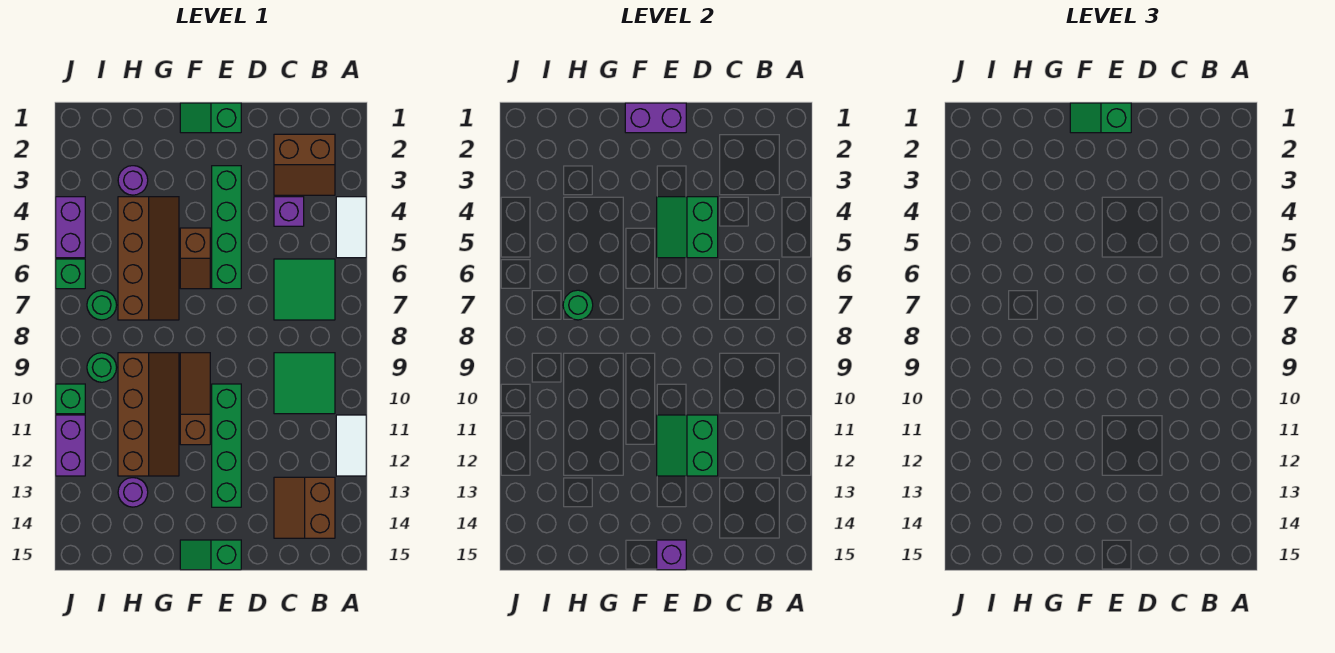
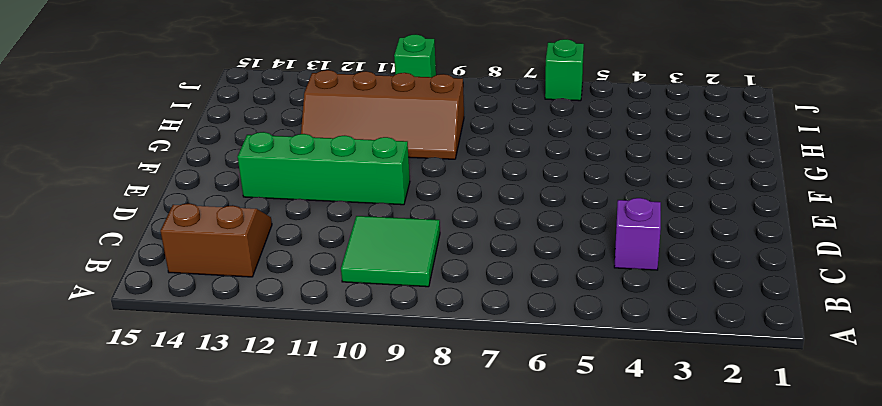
none -> white tile A4:A5 level 1
none -> white tile A11:A12 level 1
none -> brown slope B2:C3 level 1 top 2

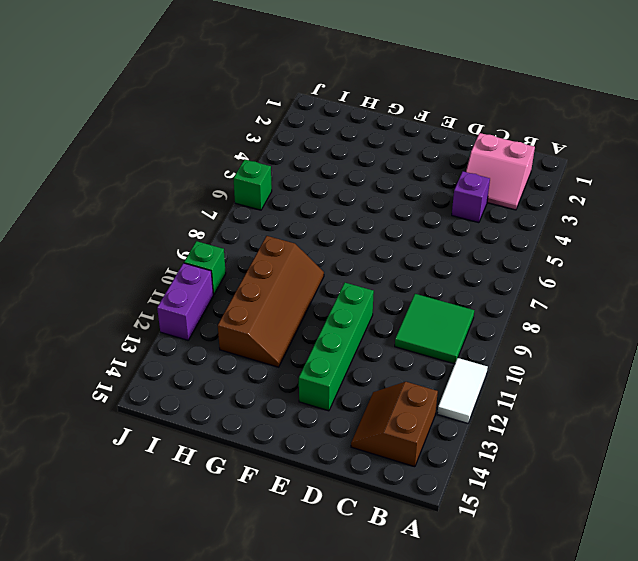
pink slope B2:C3 level 1 top 2 -> brown slope B2:C3 level 1 top 2
none -> white tile A4:A5 level 1
none -> green tile B6:C7 level 1
none -> green slope E1:F1 level 1 top E

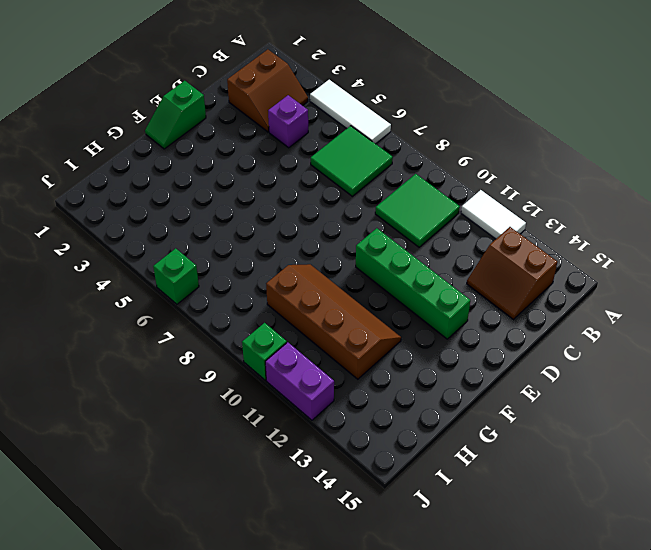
white tile A4:A6 level 1 -> white tile A4:A5 level 1
none -> green brick E3:E6 level 1
none -> green slope E15:F15 level 1 top E
none -> brown slope F5:F6 level 1 top 5

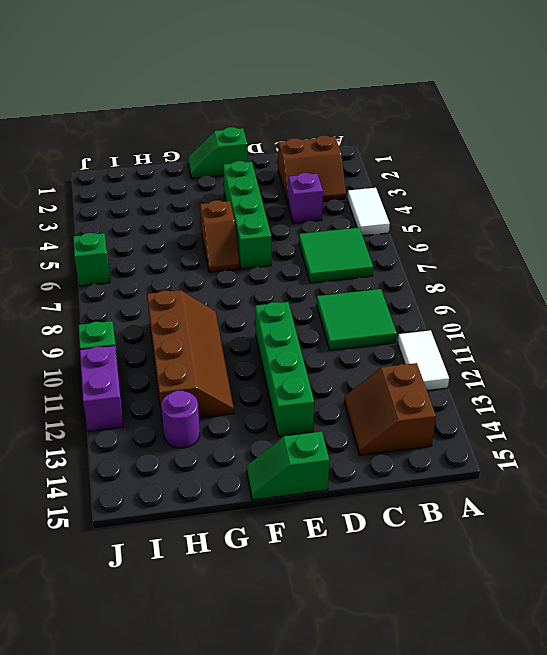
none -> brown slope F9:F11 level 1 top 11
none -> brown slope G4:H7 level 1 top H
none -> purple round brick H3 level 1

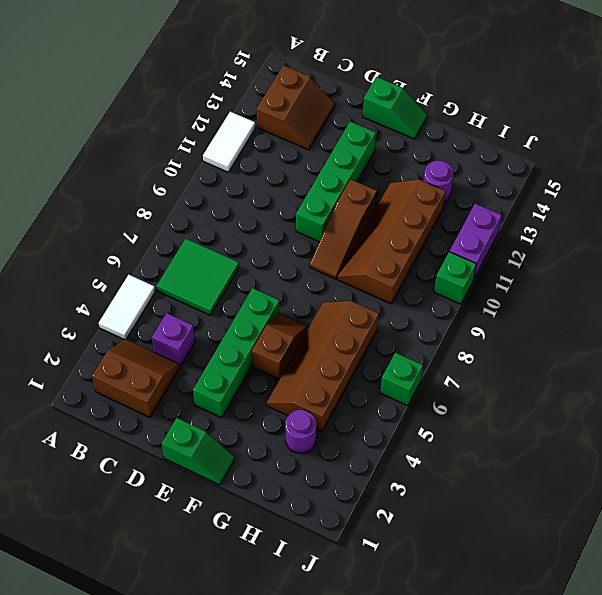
none -> green tile B9:C10 level 1
none -> green round brick I7 level 1
none -> green round brick I9 level 1

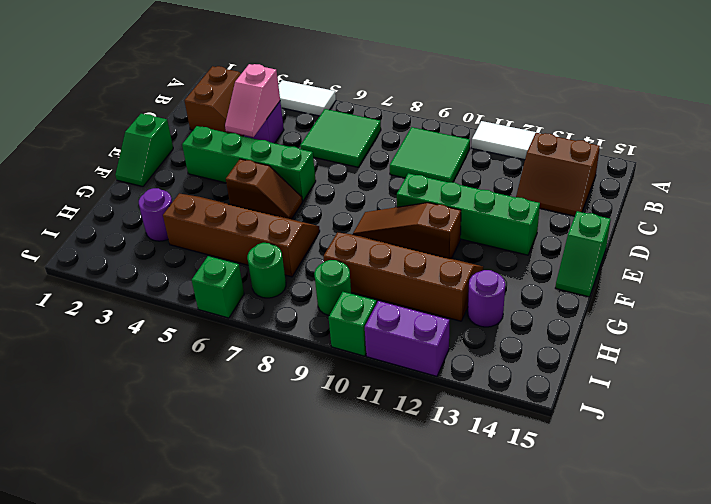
pink slope C4:D4 level 2 top C -> green slope D4:E5 level 2 top D
none -> purple brick J4:J5 level 1
none -> green slope D11:E12 level 2 top D
none -> purple brick E1:F1 level 2

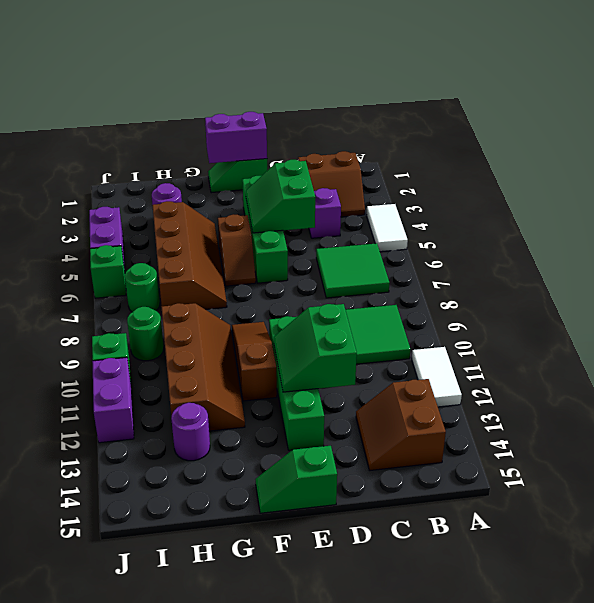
none -> purple brick E15 level 2
none -> green round brick H7 level 2
none -> green slope E1:F1 level 3 top E

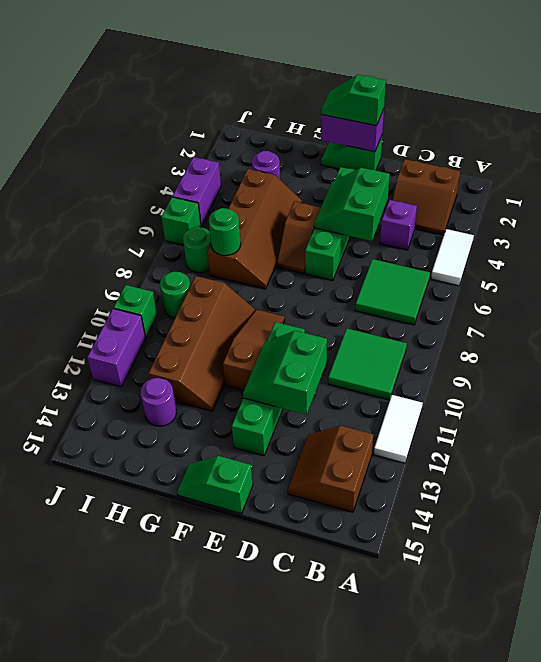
none -> purple brick E15 level 2

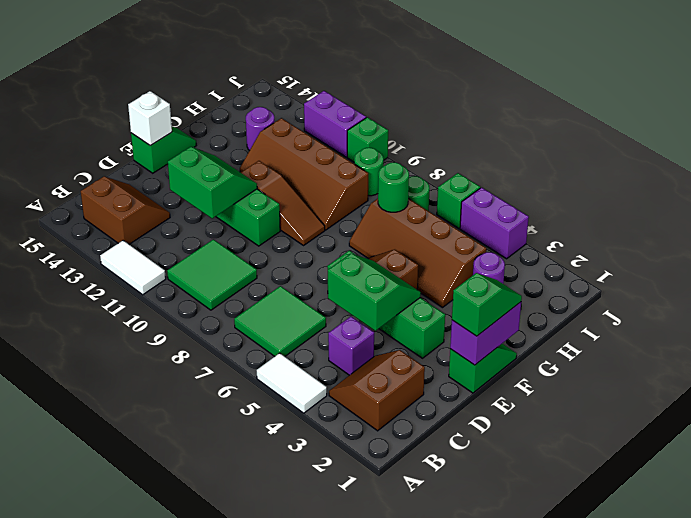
white brick E15 level 2 -> purple brick E15 level 2

